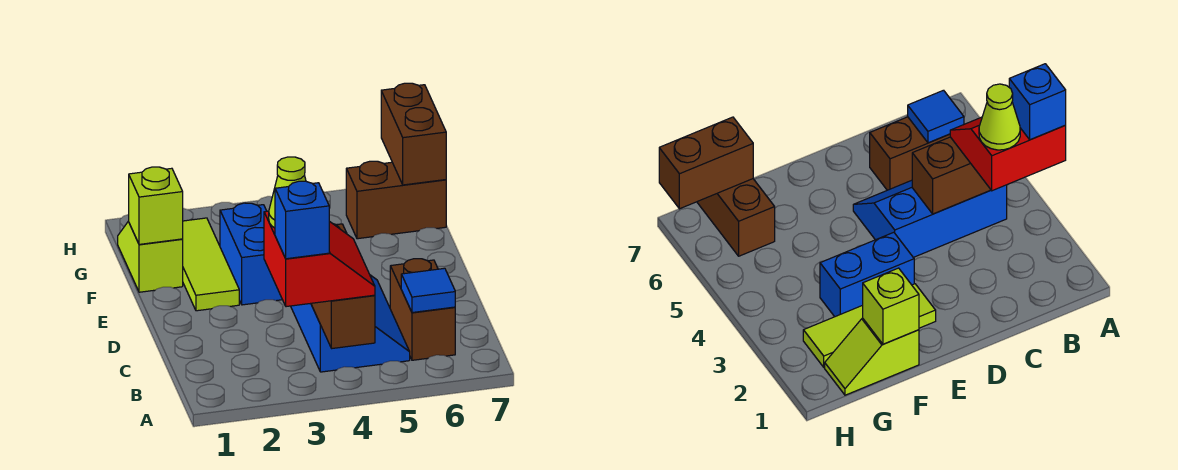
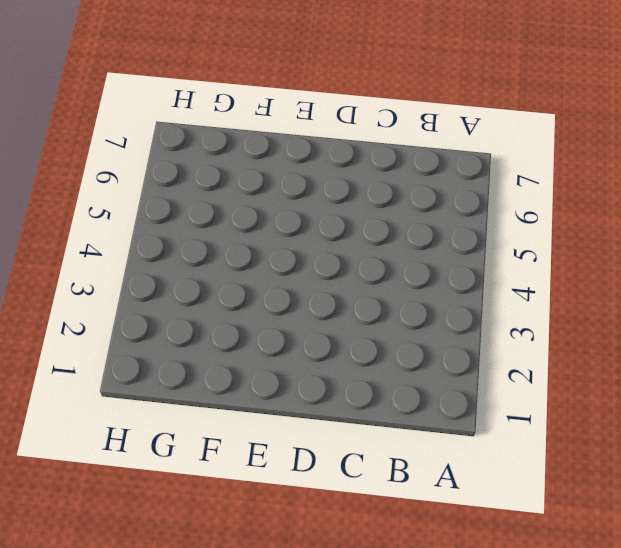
none -> blue slope B4:D5 level 1 top 4
none -> brown brick B6:C6 level 1
none -> lime tile E2:G2 level 1

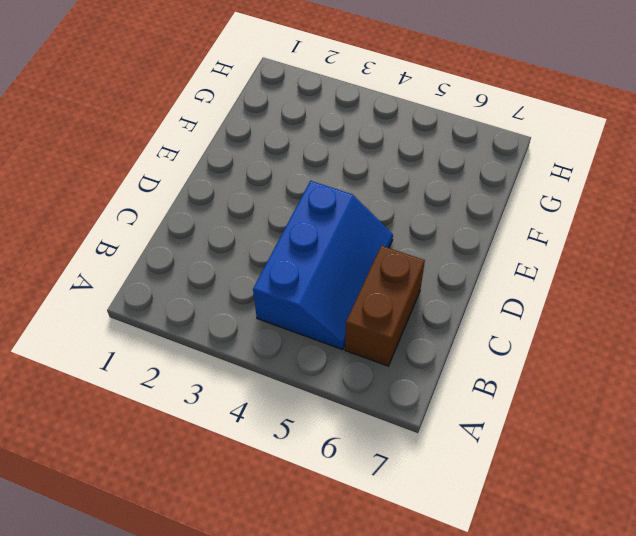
none -> lime tile E2:G2 level 1
none -> blue brick E3:F3 level 1
none -> lime slope F1:G1 level 1 top F

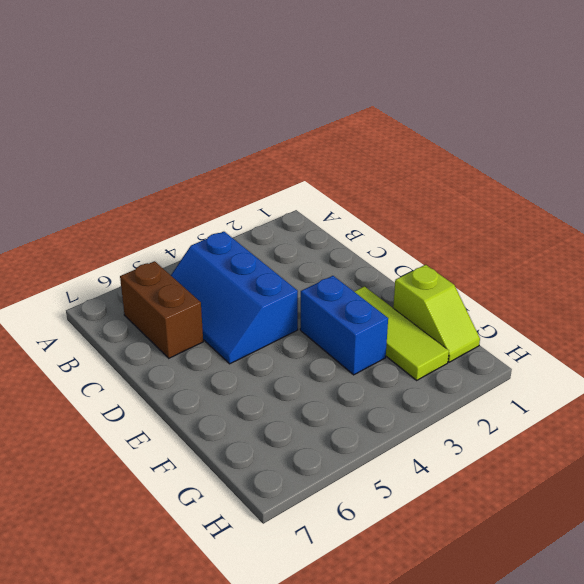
none -> brown brick G6:G7 level 1
none -> brown brick A4:C4 level 2
none -> blue tile B6 level 2

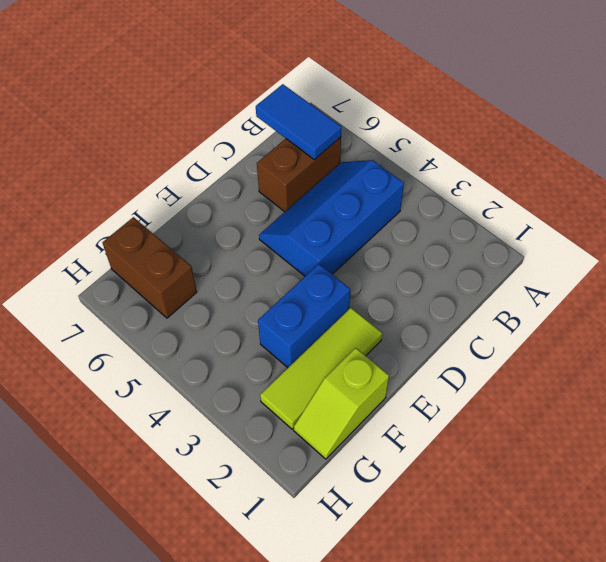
blue tile B6:B7 level 2 -> blue tile B6 level 2
none -> brown brick A4:C4 level 2
none -> lime brick F1 level 2
none -> brown brick G7:H7 level 2

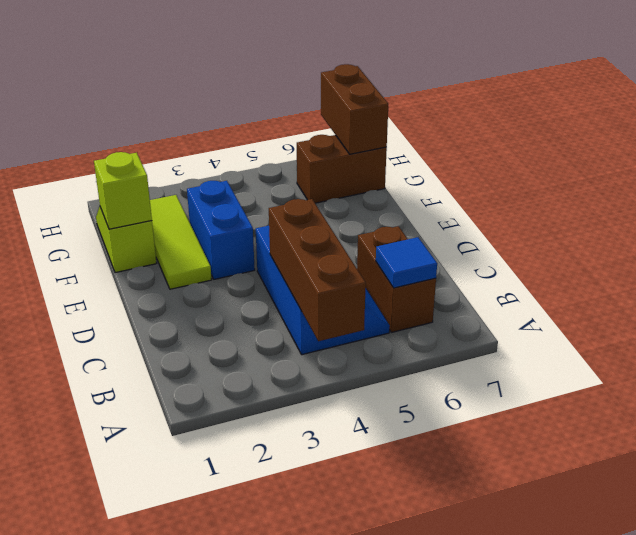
none -> red slope A3:B4 level 3 top 3
none -> blue brick A3 level 4
none -> lime cone B3 level 4

